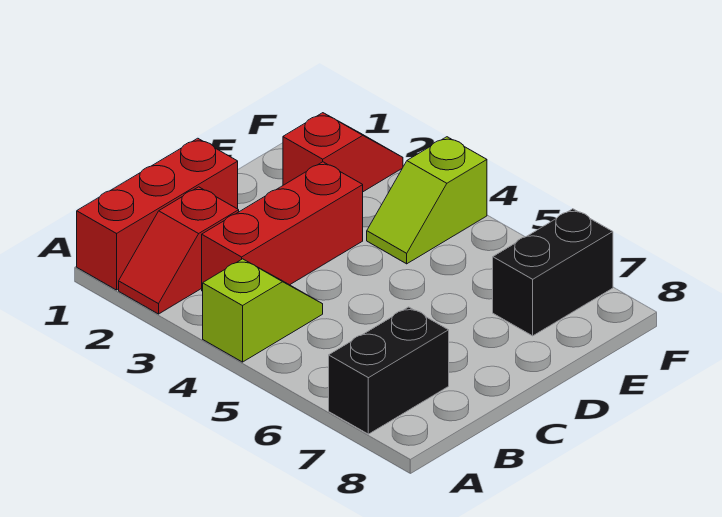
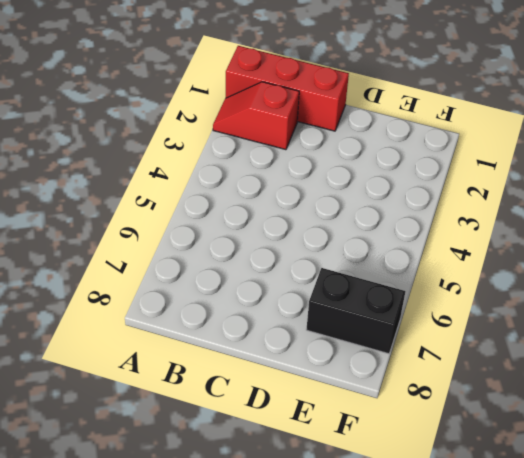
none -> lime slope A4:B4 level 1 top A
none -> black brick A7:B7 level 1

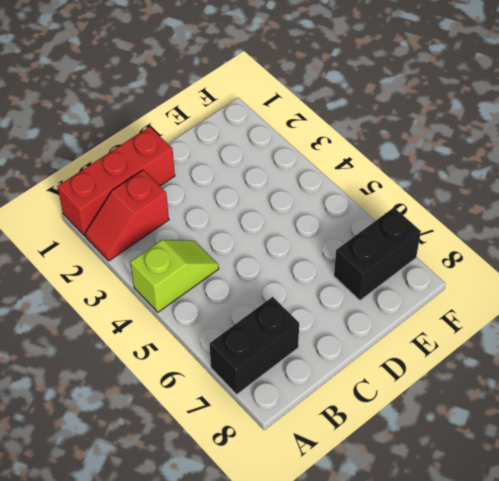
none -> red brick B3:D3 level 1
none -> red slope E2:F2 level 1 top E

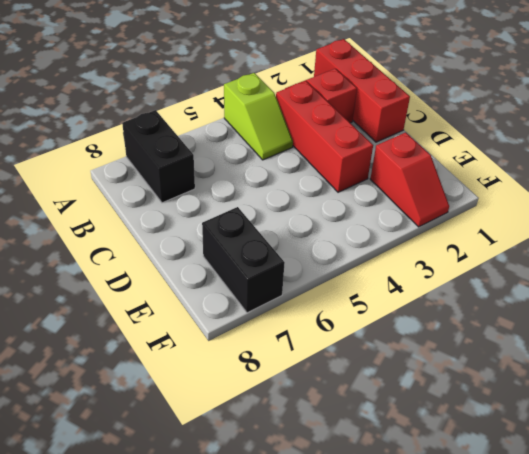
none -> lime slope E4:F4 level 1 top F

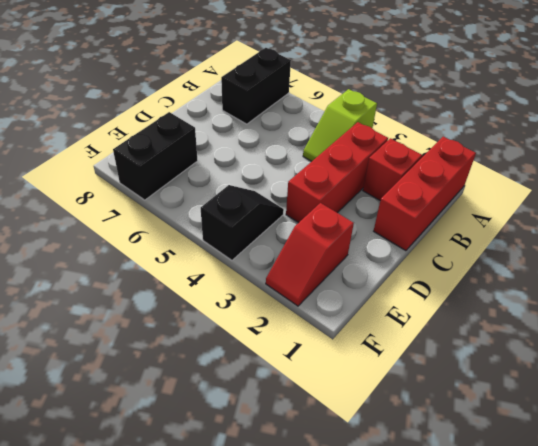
black slope E4:F4 level 1 top F -> lime slope E4:F4 level 1 top F

